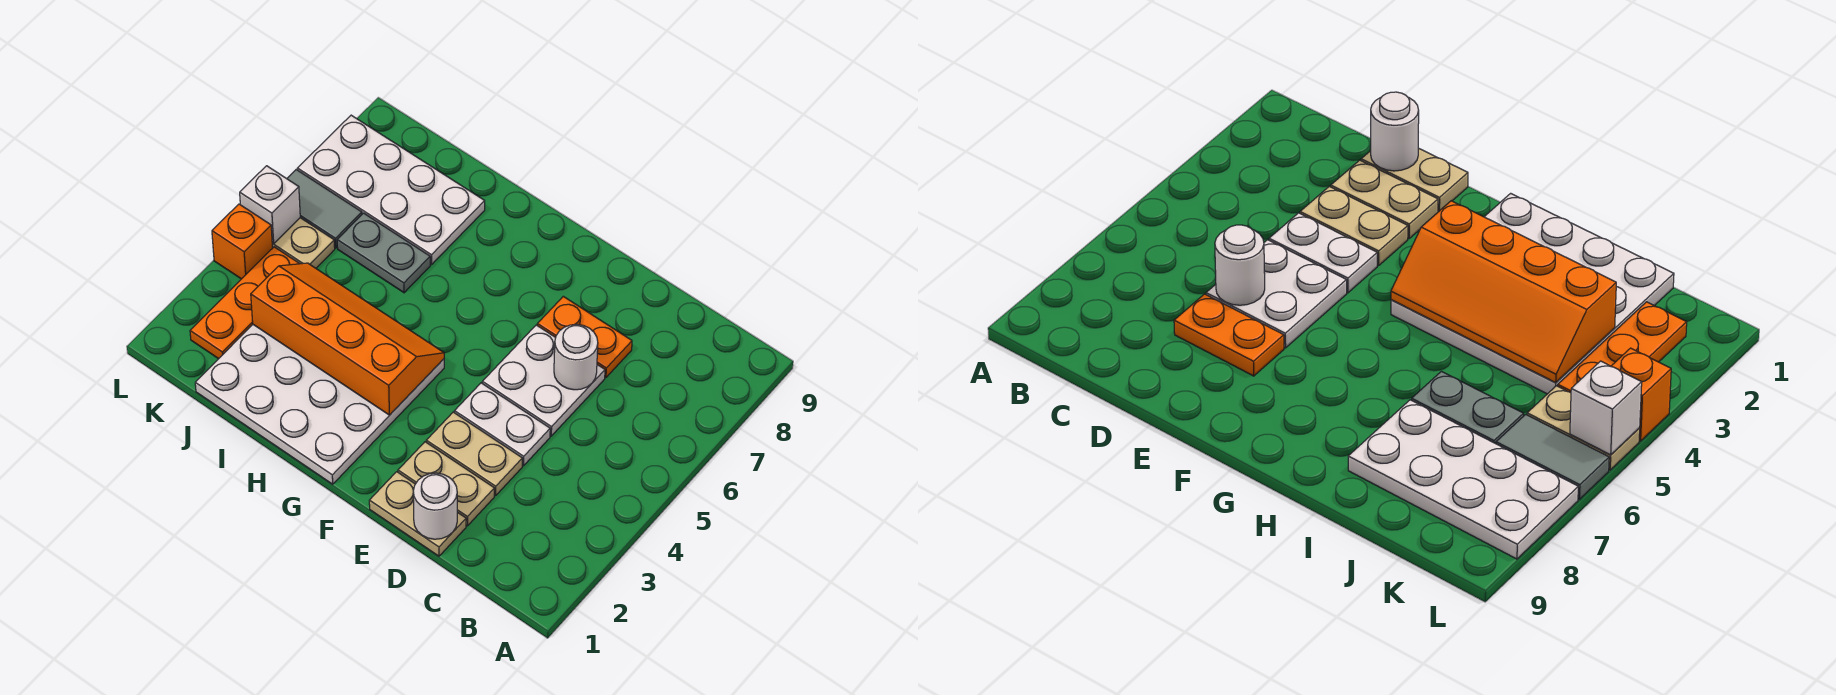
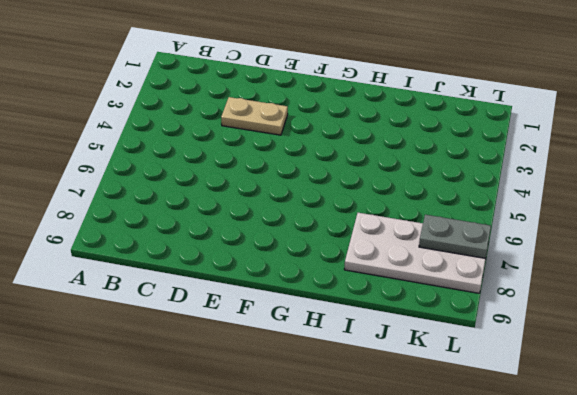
grey plate K7:L7 level 2 -> grey plate I6:J6 level 1
none -> tan plate D1:E1 level 1
none -> tan plate D2:E2 level 1
none -> white plate D4:E4 level 1

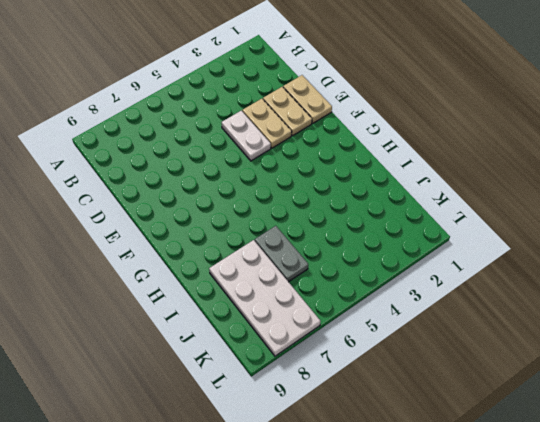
none -> white plate D5:E6 level 1
none -> orange plate D7:E7 level 1
none -> white plate G1:J4 level 1

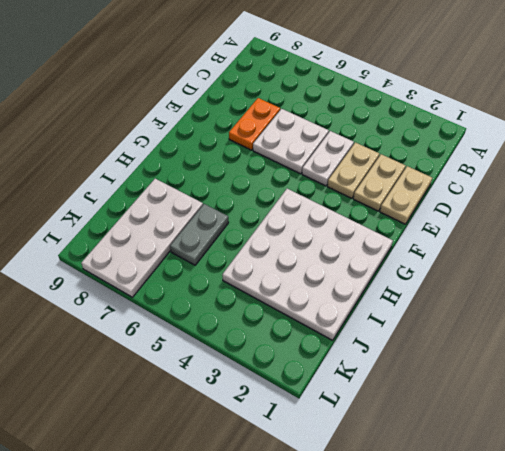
none -> orange plate K2:K4 level 1
none -> tan plate K5:L5 level 1
none -> grey tile K6:L6 level 1

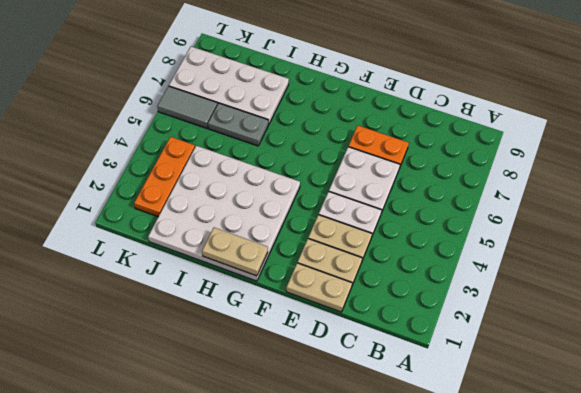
tan plate G1:H1 level 2 -> tan plate K5:L5 level 1
none -> orange brick L4 level 1
none -> white round brick D1 level 2
none -> white round brick D6 level 2

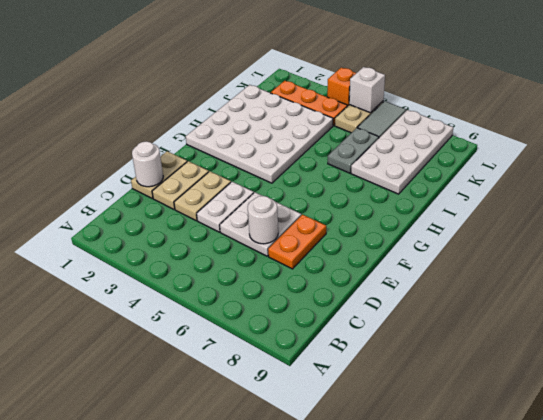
none -> orange slope G3:J4 level 2 top 3

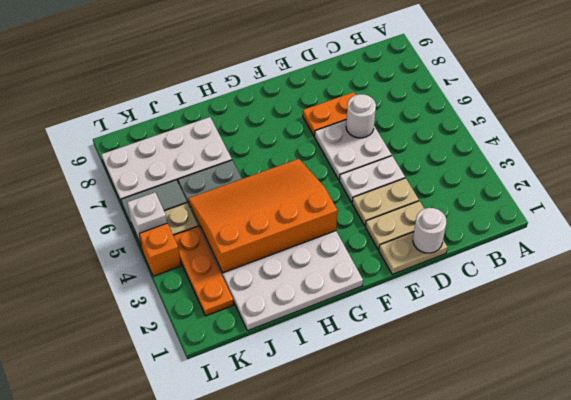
orange slope G3:J5 level 2 top 3 -> orange slope G3:J4 level 2 top 3

